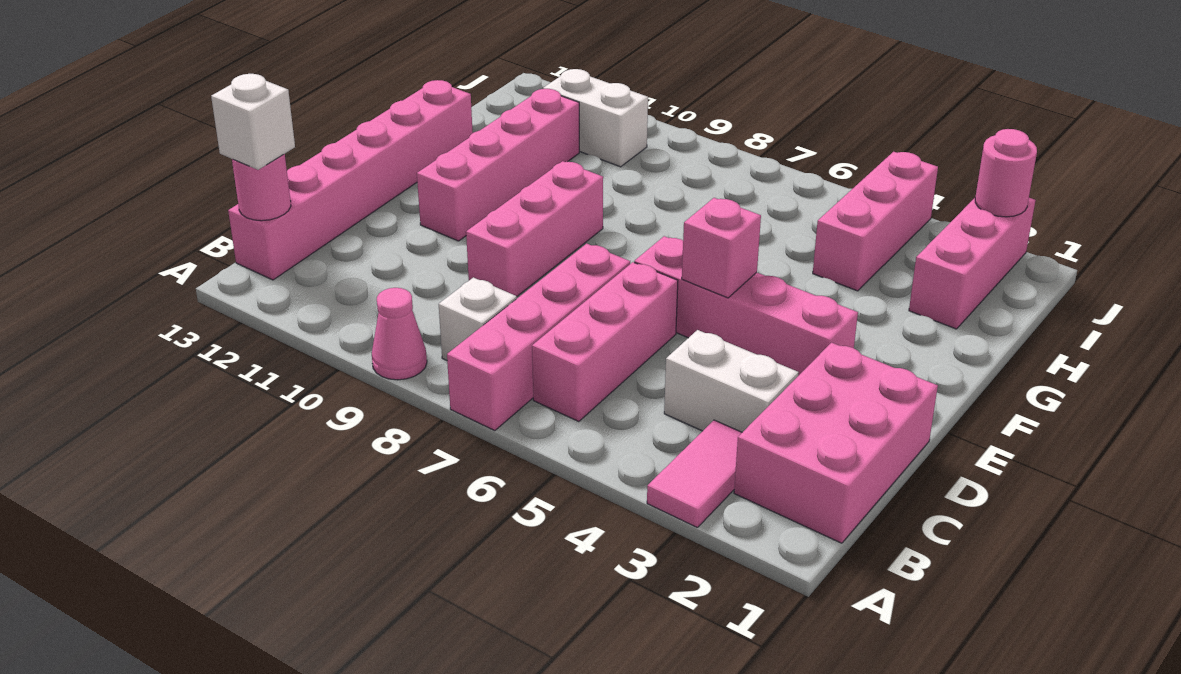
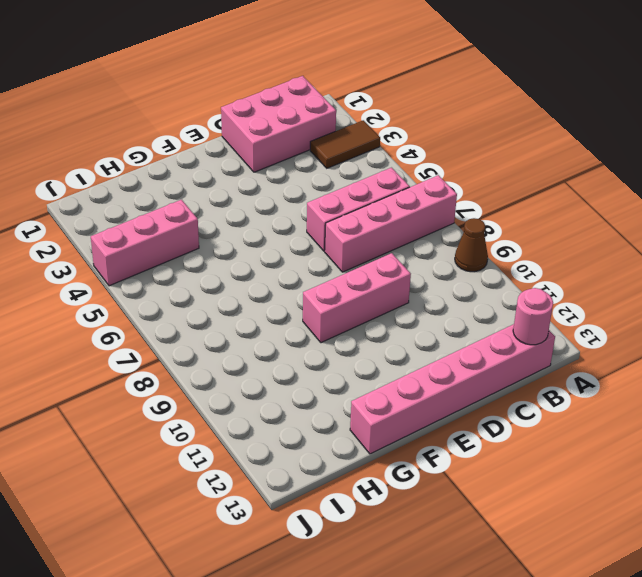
brown tile A3:B3 level 1 -> pink tile A3:B3 level 1
brown cone A9 level 1 -> pink cone A9 level 1
none -> white brick B8 level 1
none -> white brick C3:C4 level 1
none -> pink brick E3:E6 level 1

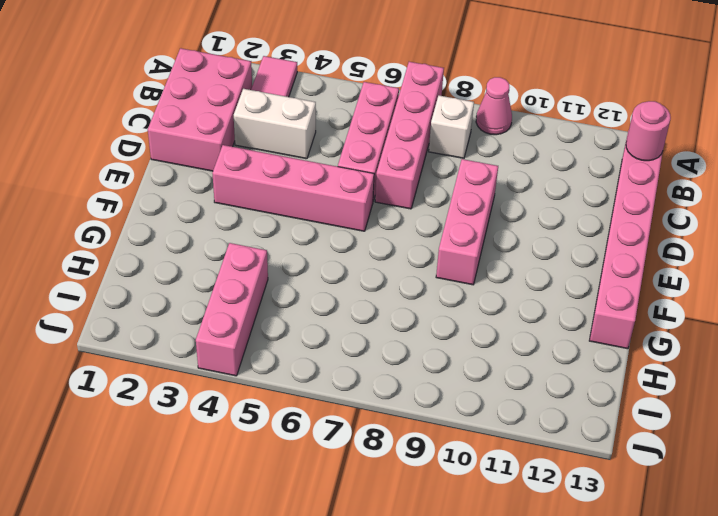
none -> pink brick E11:H11 level 1
none -> pink brick H2:J2 level 1
none -> white brick I10:I11 level 1

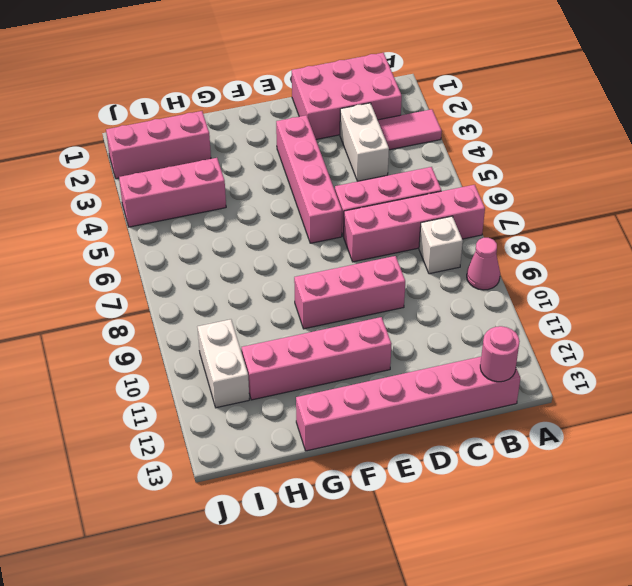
none -> pink brick E5 level 2
none -> pink round brick J2 level 2
none -> white brick B13 level 3

